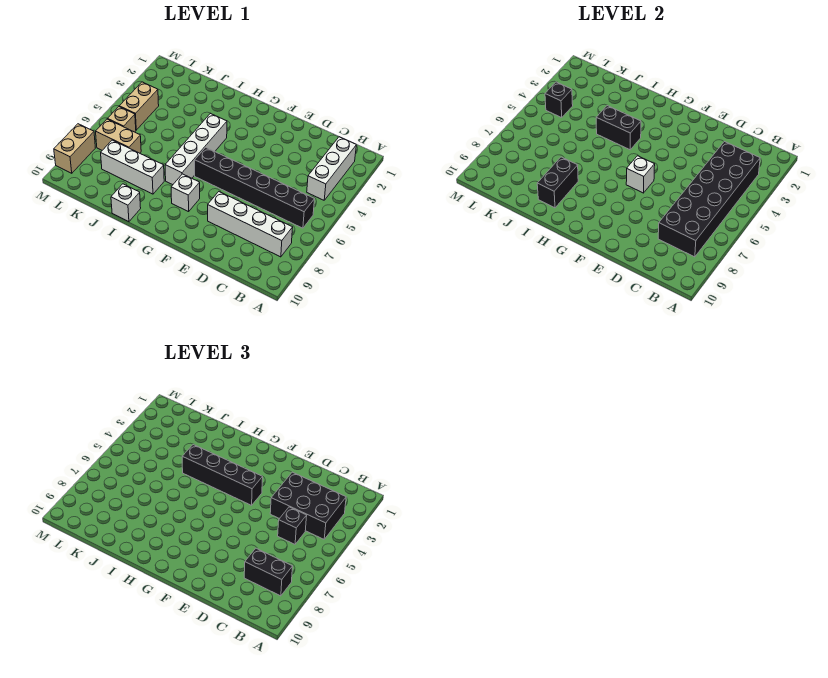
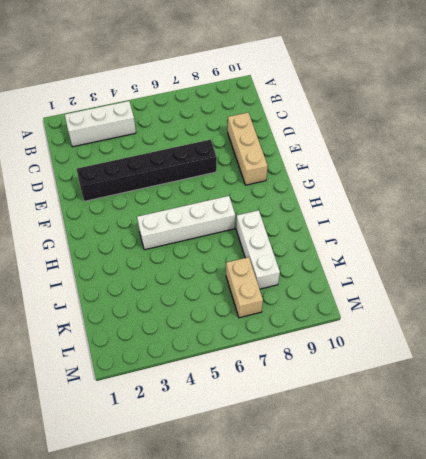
tan brick D9:F9 level 1 -> none
black brick E2:E7 level 1 -> black brick B6:G6 level 1
none -> white brick B8:E8 level 1
none -> white brick G8 level 1
none -> white brick I10 level 1

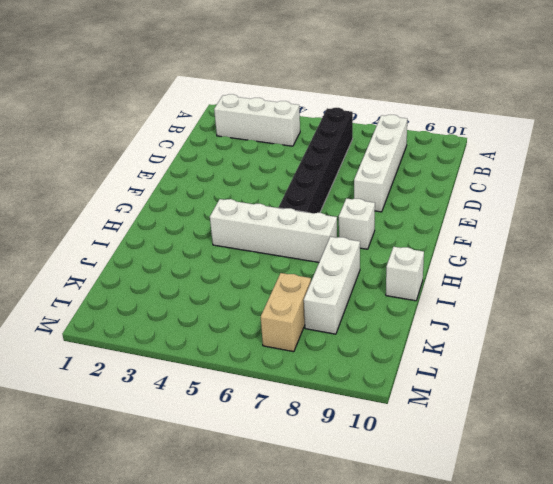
none -> tan brick L4:L5 level 1
none -> tan brick L6 level 1
none -> tan brick M8:M9 level 1

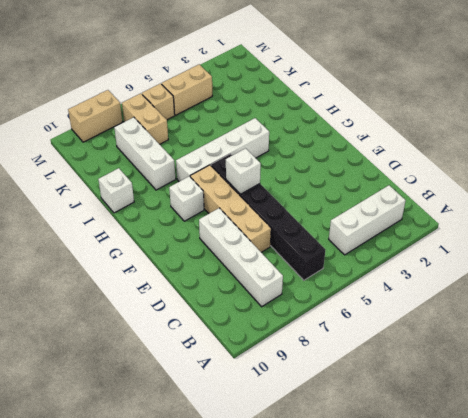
tan brick D7:G7 level 1 -> none
none -> black brick B3:C8 level 2
none -> black brick H4:I4 level 2
none -> black brick I8:I9 level 2

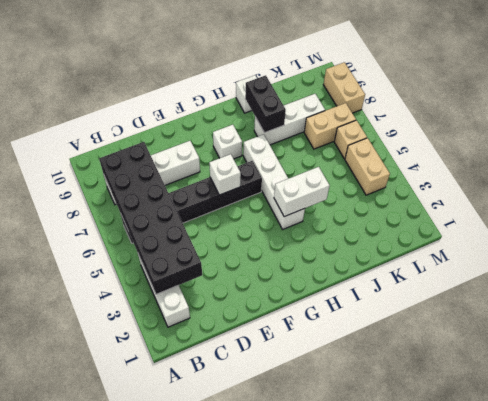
white brick H4:I4 level 2 -> black brick H4:I4 level 2
none -> black brick L4 level 2
none -> black brick B3:D4 level 3
none -> black brick B8:C8 level 3

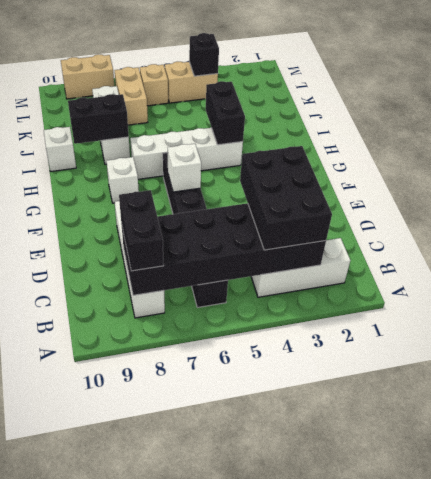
none -> black brick C5 level 3
none -> black brick F4:I4 level 3

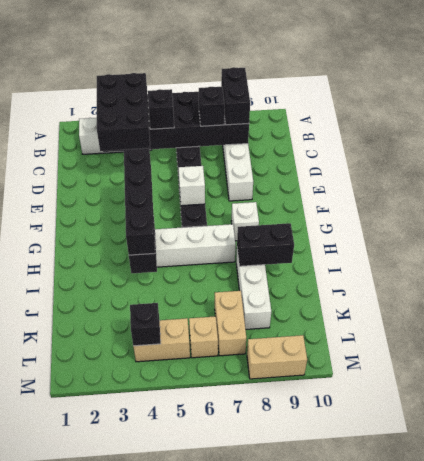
black brick C7 level 3 -> none
none -> white brick I10 level 1

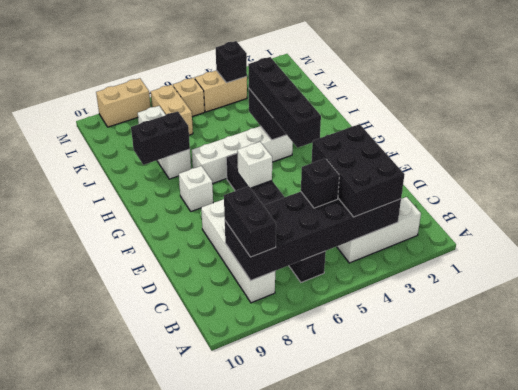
none -> white brick I10 level 1

